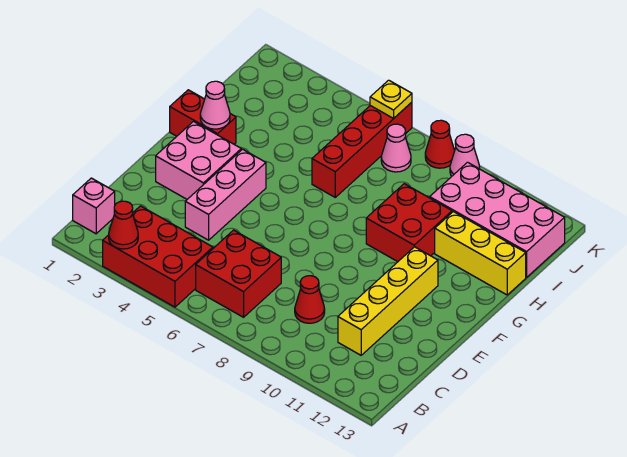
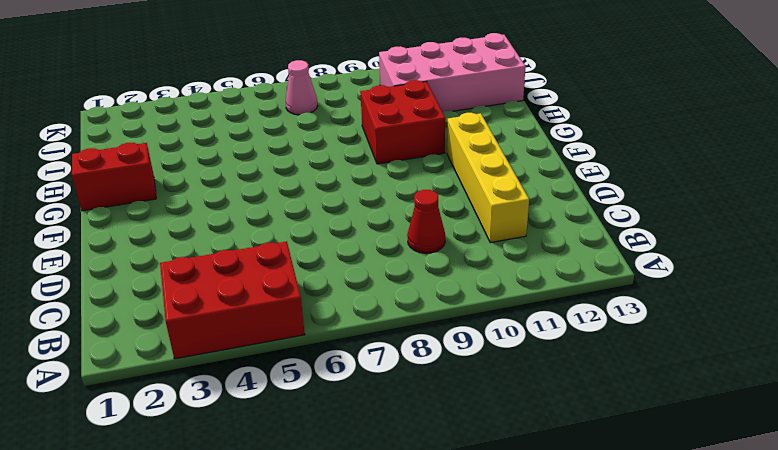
none -> pink brick B1 level 1
none -> red brick B6:C7 level 1
none -> pink brick D4:F4 level 1

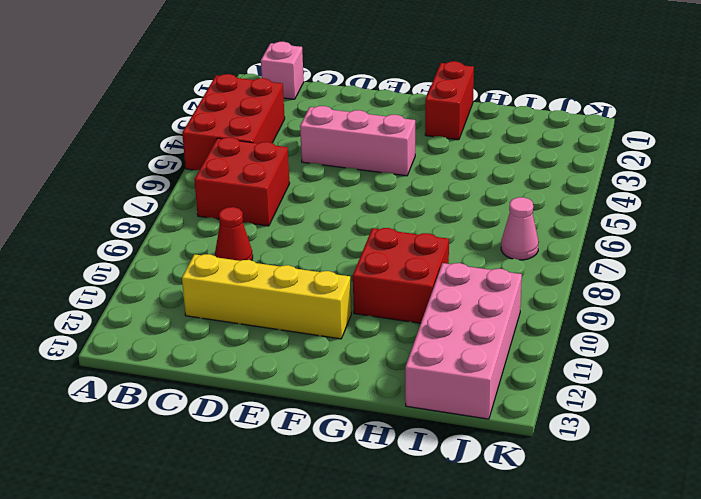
none -> pink brick E2:F3 level 1
none -> red brick H6:K6 level 1
none -> yellow brick H11:H13 level 1

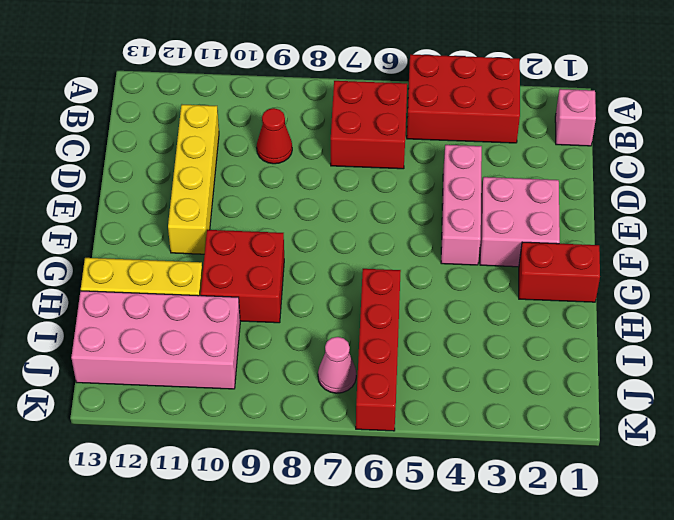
none -> red cone K8 level 1
none -> pink cone K9 level 1
none -> red cone A3 level 2

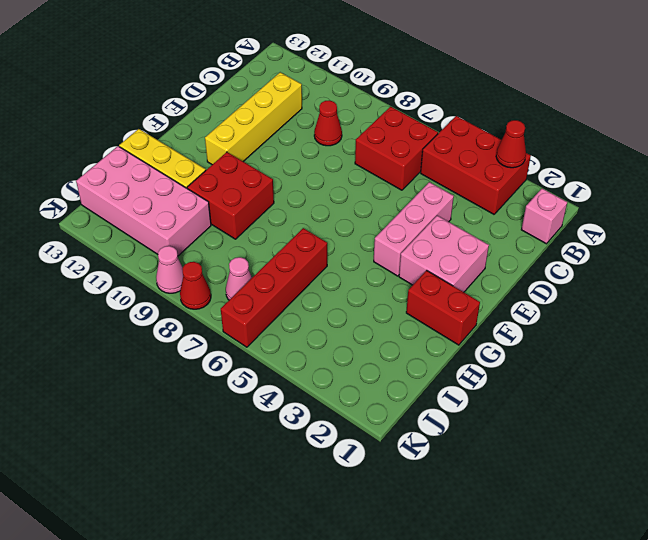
none -> pink cone G2 level 2
none -> yellow plate K6 level 2

